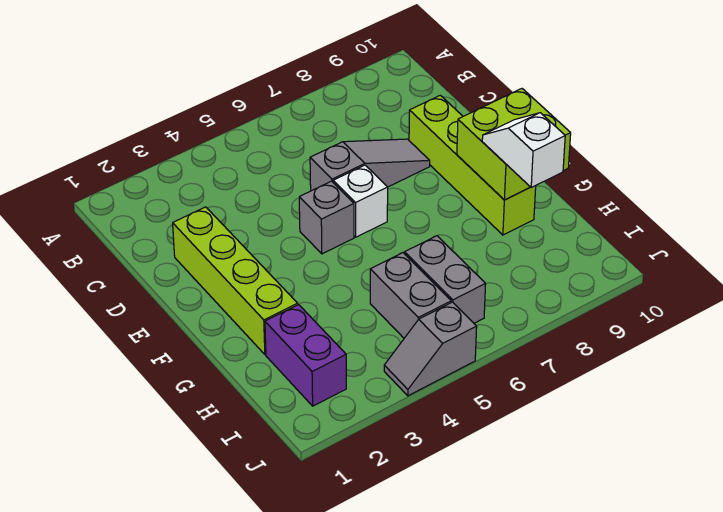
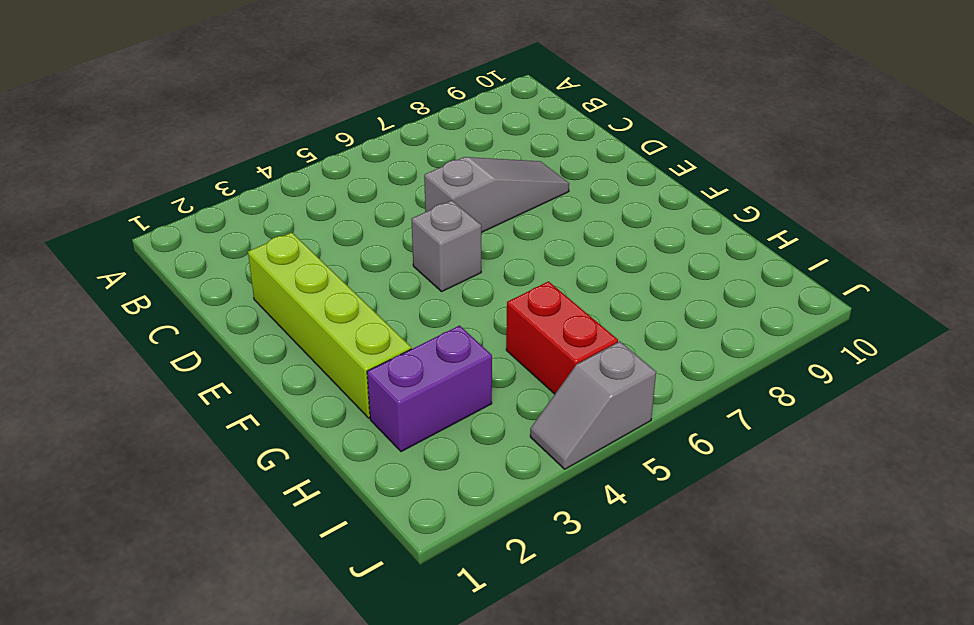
purple brick H2:H3 level 1 -> purple brick H2:I2 level 1
red brick H5:I5 level 1 -> grey brick H5:I5 level 1
none -> lime brick D9:G9 level 1
none -> white brick E6 level 1

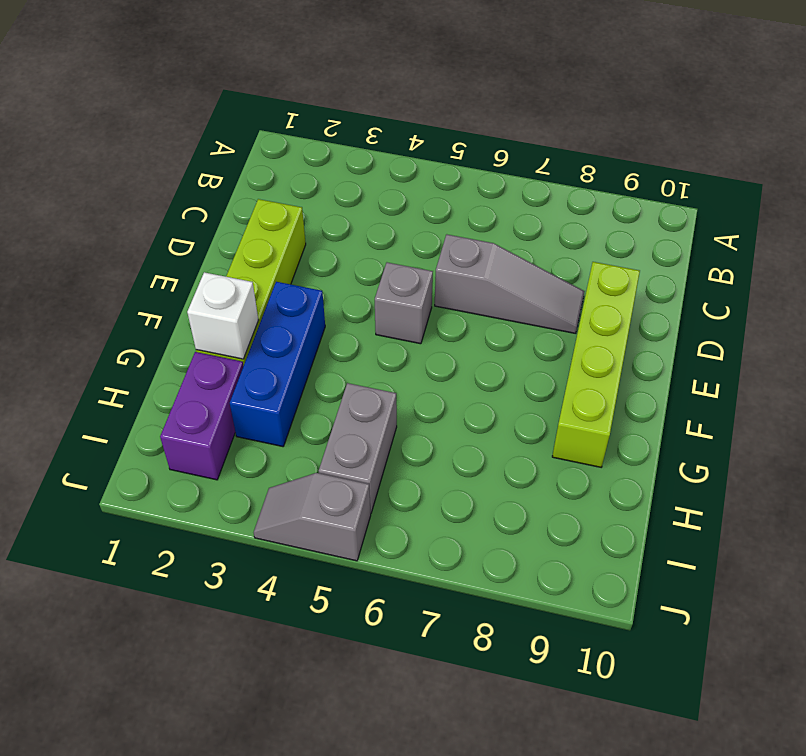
blue brick F3:H3 level 1 -> none
white brick G2 level 2 -> white brick E6 level 1
none -> grey brick H6:I6 level 1
none -> lime brick F9:G10 level 2

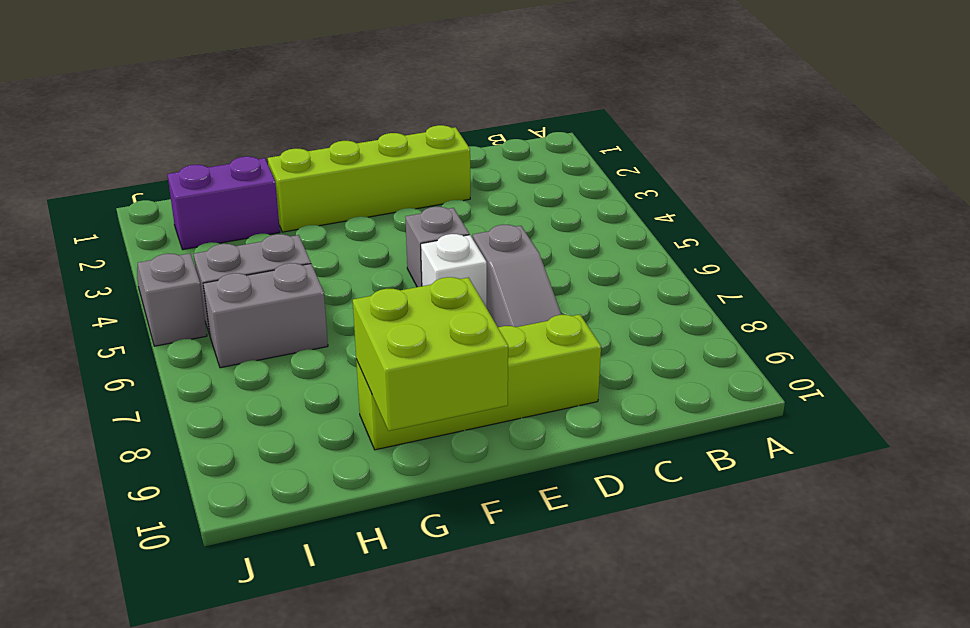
none -> white slope G9:H9 level 3 top H

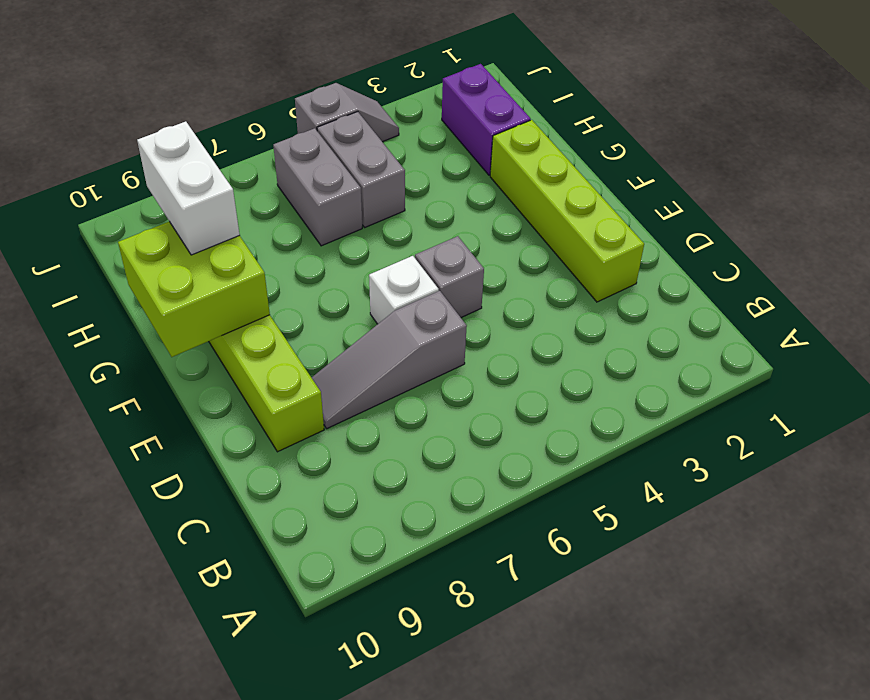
white brick G9:H9 level 3 -> white slope G9:H9 level 3 top H

